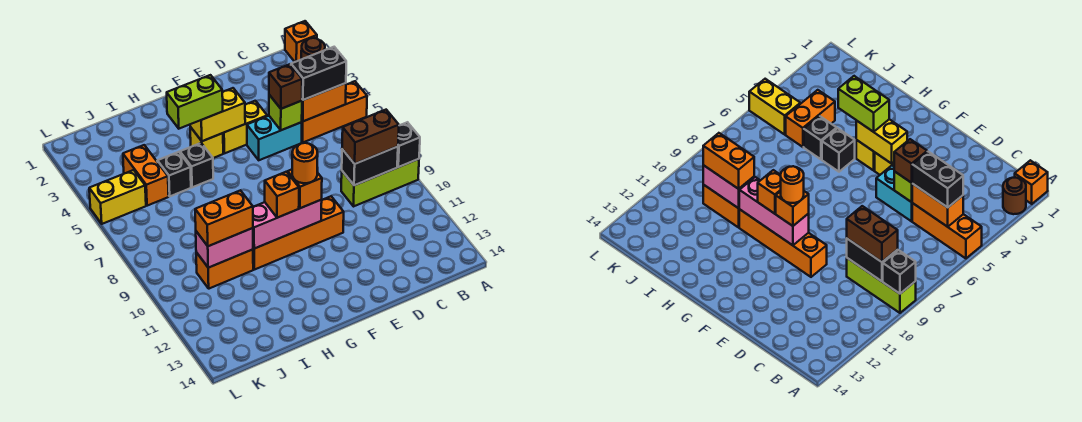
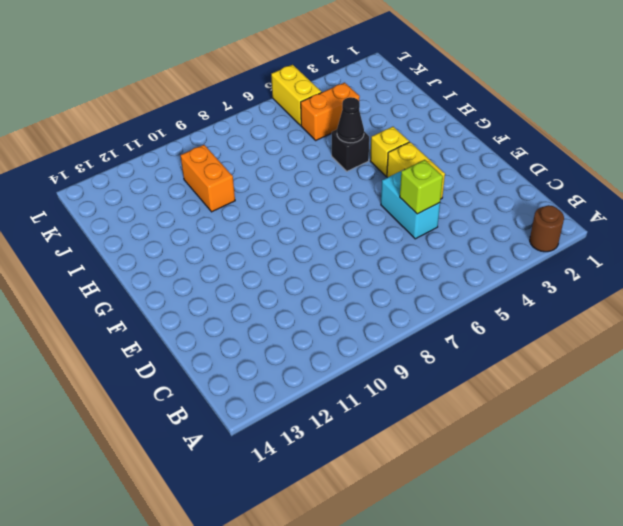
black cone H5 level 2 -> none
none -> orange brick A1 level 1
none -> orange brick A5:C5 level 1
none -> lime brick A9:C9 level 1

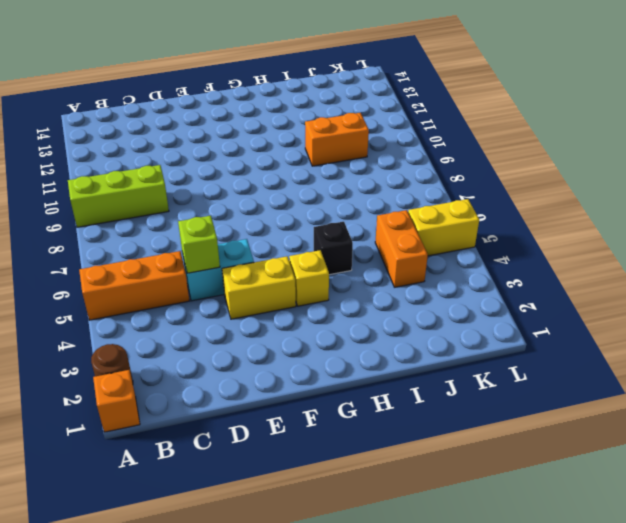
none -> orange brick E10:H10 level 1
none -> black brick I5 level 1
none -> black brick A9 level 2

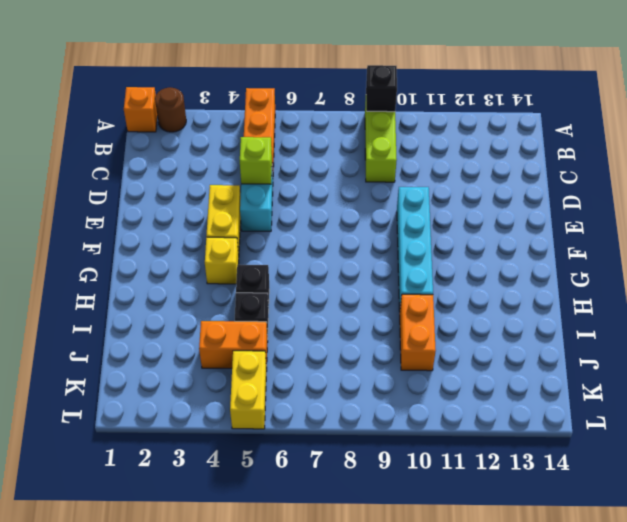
cyan brick E10:H10 level 1 -> orange brick E10:H10 level 1
none -> orange brick B5:C5 level 2
none -> black brick B9:C9 level 2
none -> yellow brick F4:G4 level 2

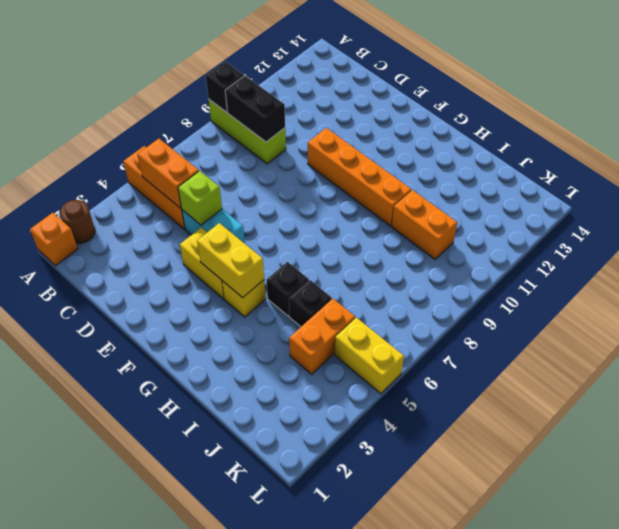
none -> pink brick F10:H10 level 2
none -> pink brick I10:J10 level 2
none -> black brick B5:C5 level 3

